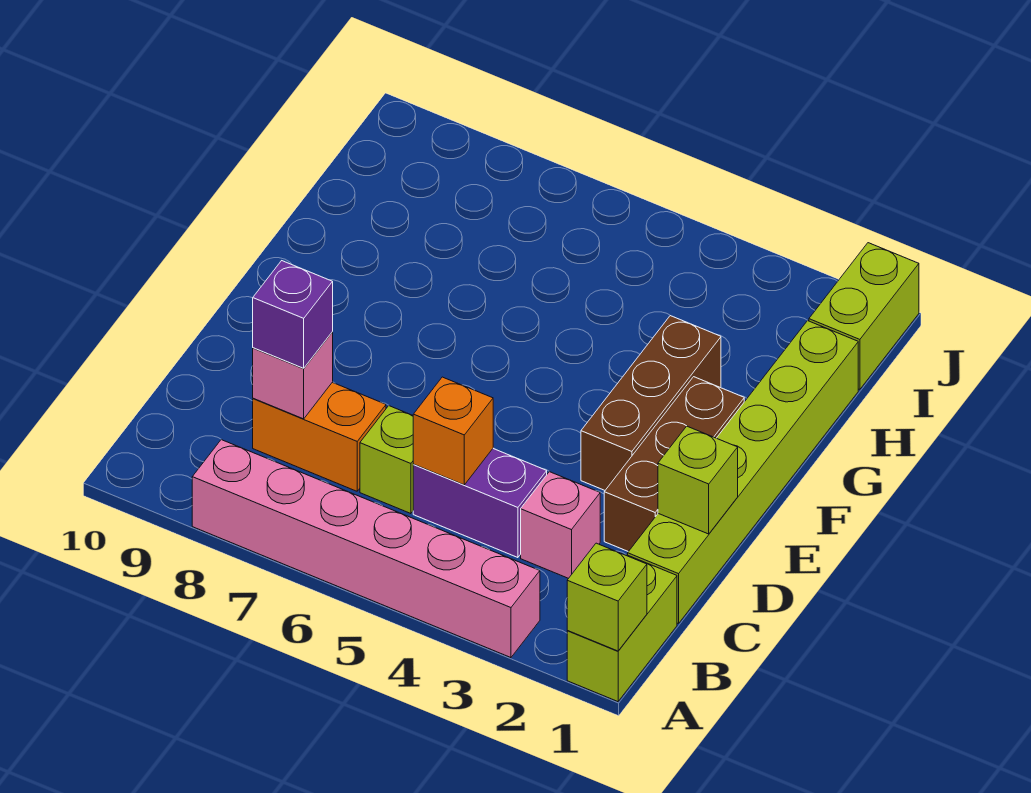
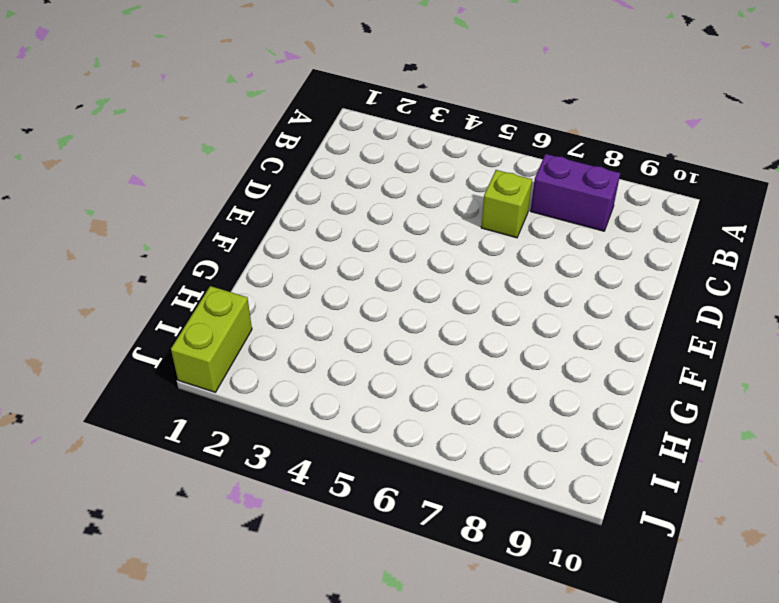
purple brick B7:B8 level 1 -> purple brick C4:C5 level 1
none -> lime brick A1:B1 level 1
none -> pink brick A3:A8 level 1
none -> lime brick C1:H1 level 1

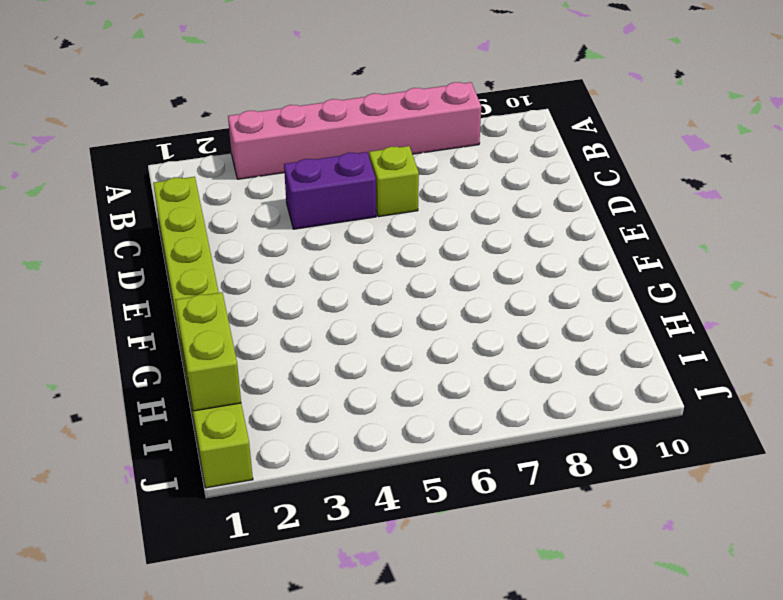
lime brick H1:I1 level 2 -> lime brick A1:B1 level 1
none -> pink brick C3 level 1
none -> orange brick C7:C8 level 1
none -> brown brick D2:F2 level 1

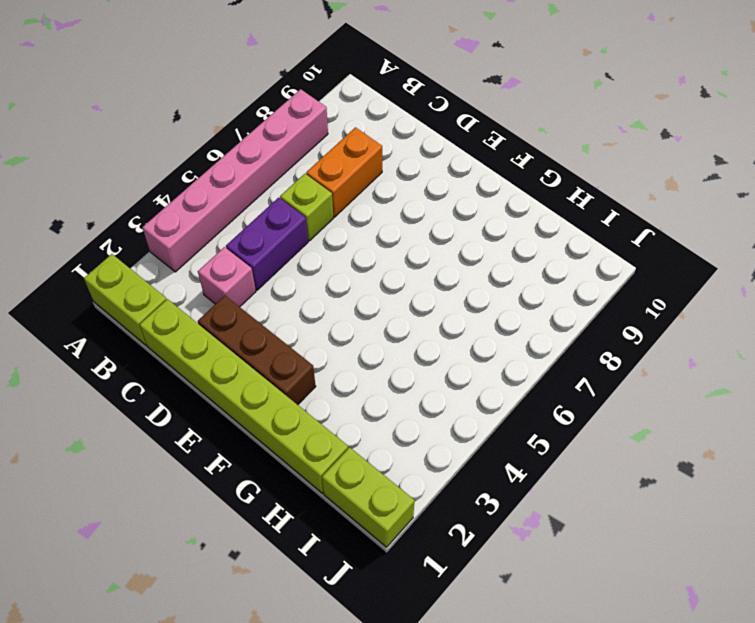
none -> brown brick E3:G3 level 1
none -> lime brick A1 level 2
none -> orange brick C5 level 2

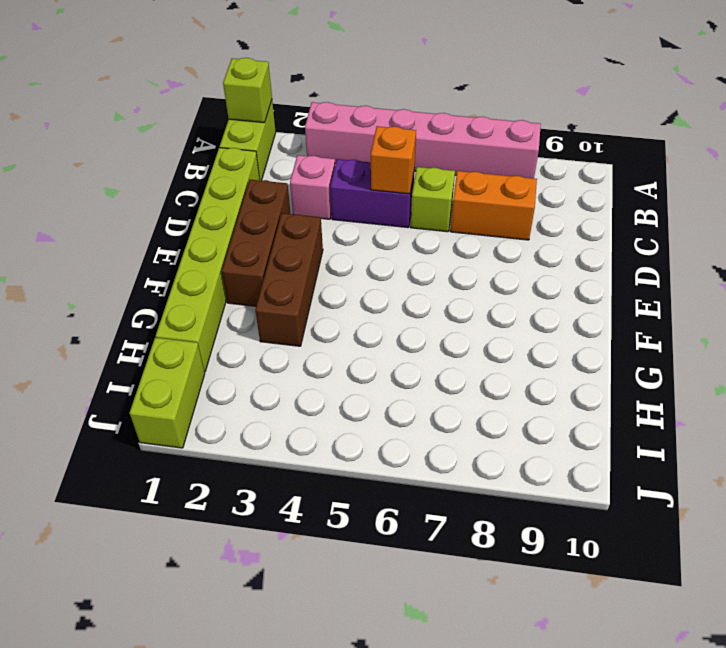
none -> pink brick C8 level 2
none -> lime brick D1 level 2
none -> purple brick C8 level 3

